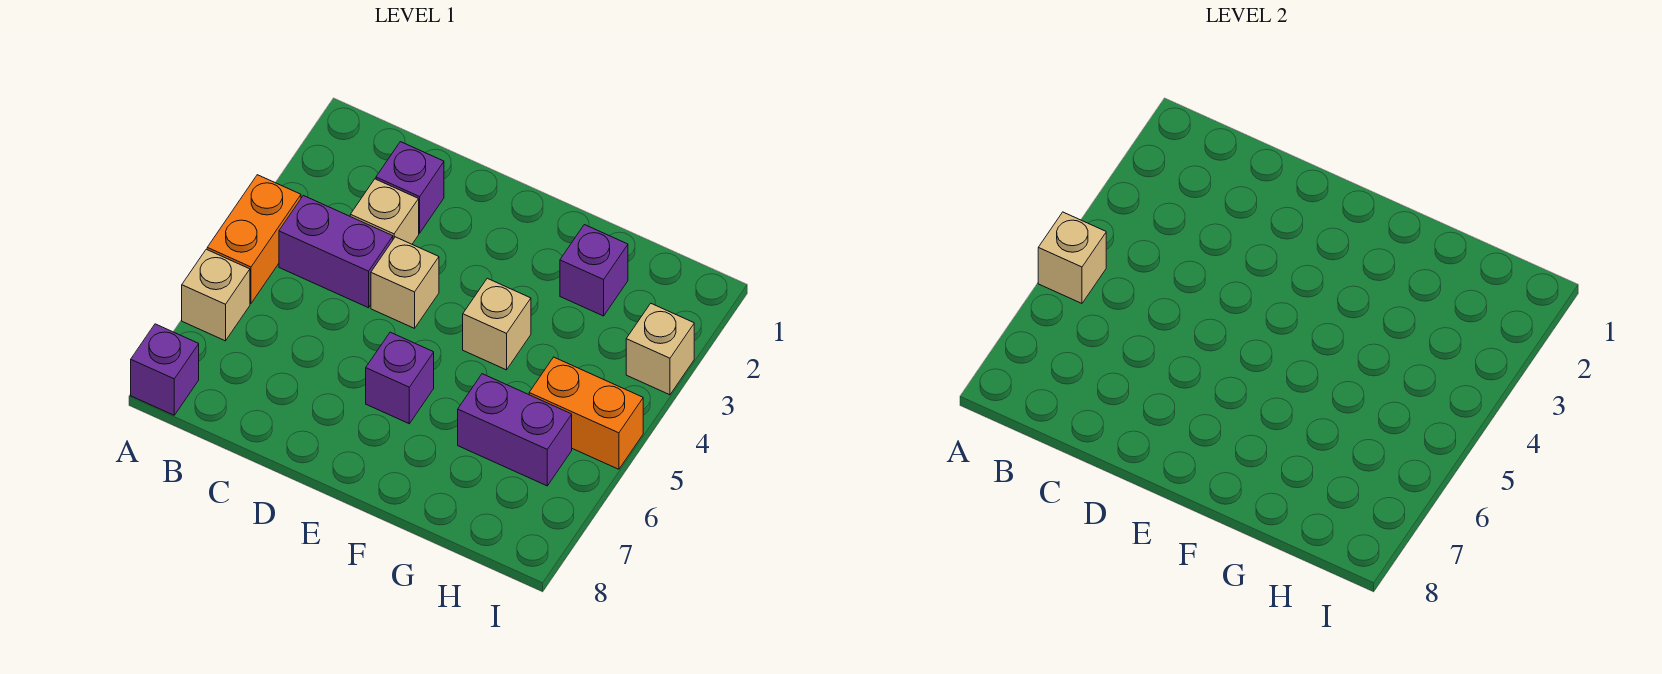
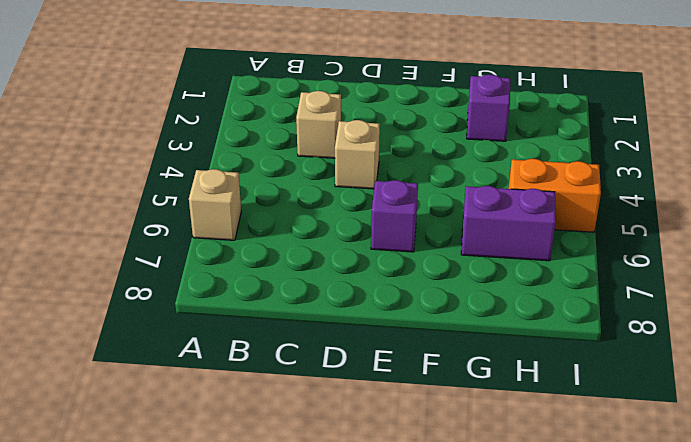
none -> orange brick A4:A5 level 1
none -> purple brick A8 level 1
none -> purple brick B4:C4 level 1

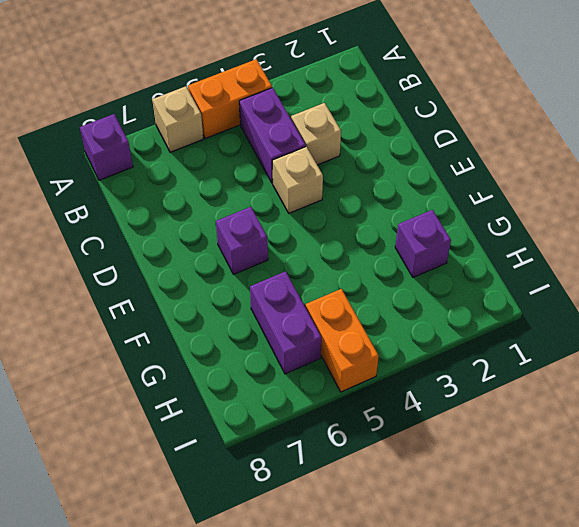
none -> purple brick C2 level 1
none -> tan brick F4 level 1
none -> tan brick I3 level 1

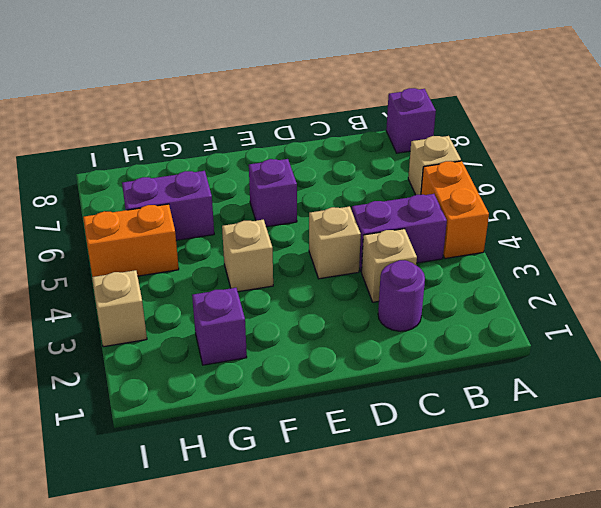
purple round brick C2 level 1 -> purple brick C2 level 1
none -> tan brick A5 level 2

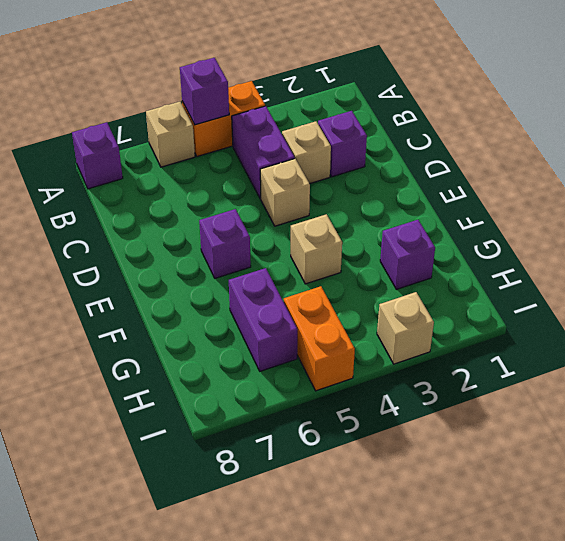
purple brick A5 level 2 -> tan brick A5 level 2

